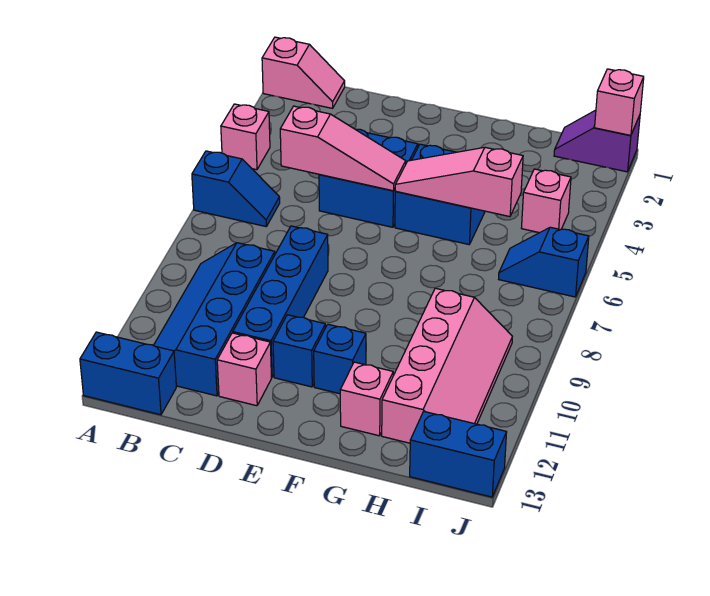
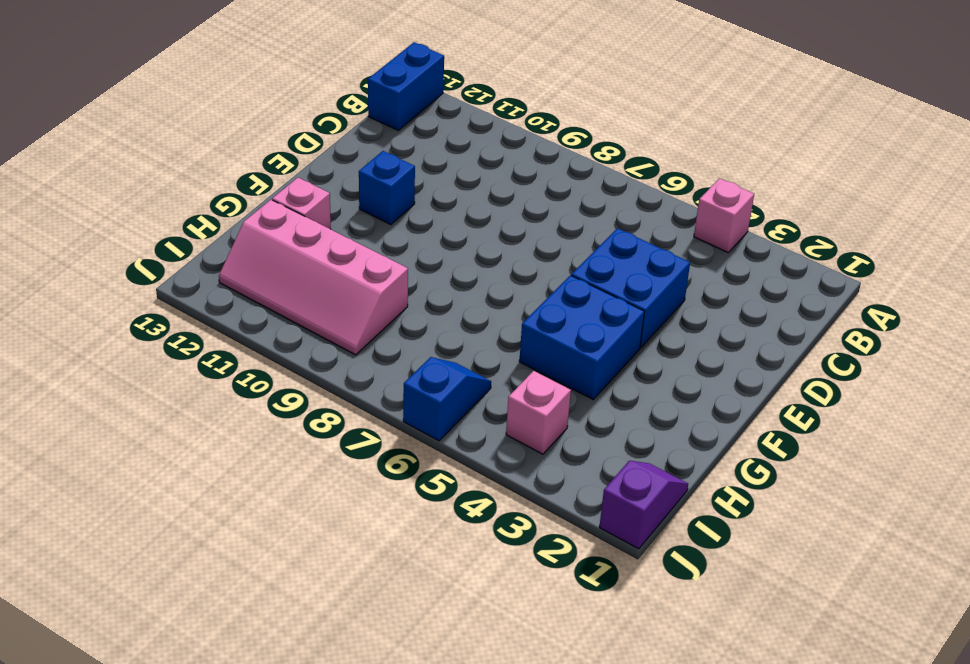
none -> pink slope A1:B1 level 1 top A
none -> blue slope A6:B6 level 1 top A
none -> blue slope B9:C12 level 1 top C

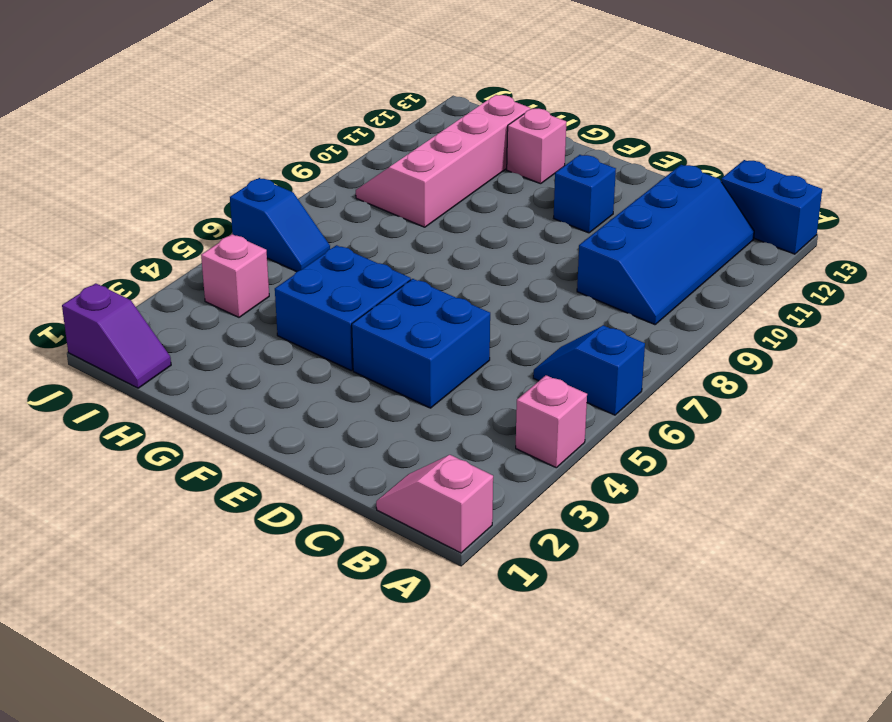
none -> blue brick D8:D11 level 1
none -> pink brick D12 level 1
none -> blue brick F11 level 1

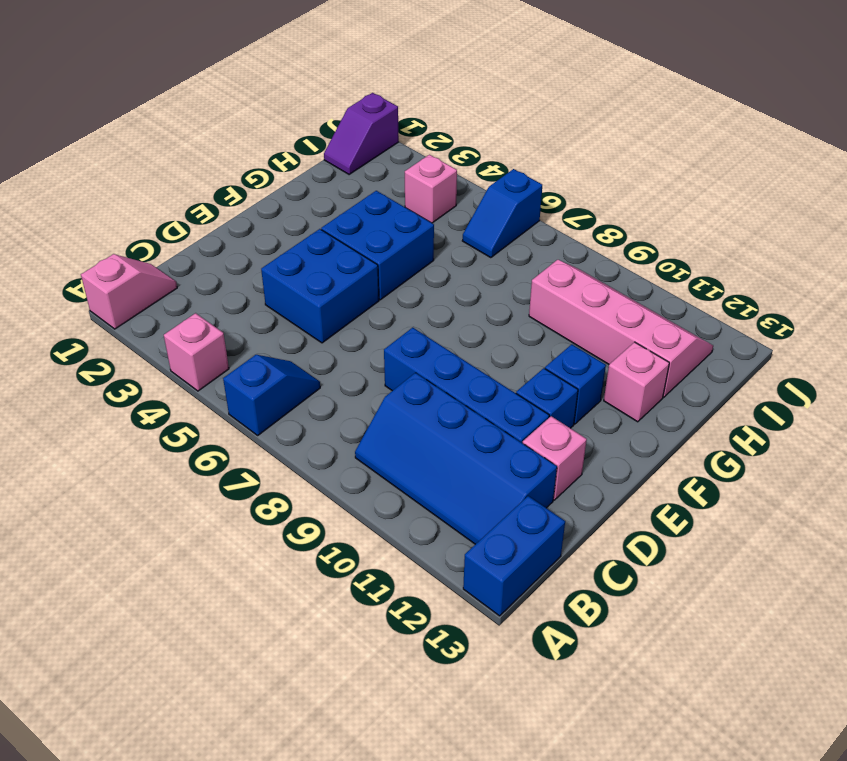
none -> blue brick I13:J13 level 1
none -> pink slope C5:E5 level 2 top C
none -> pink slope F5:H5 level 2 top H

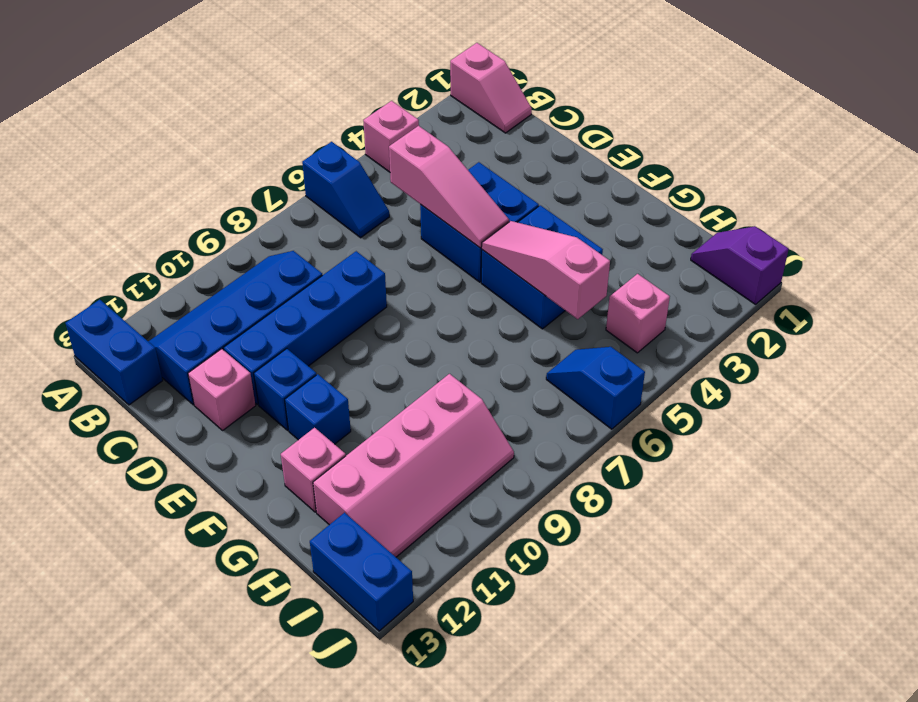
none -> pink brick J1 level 2

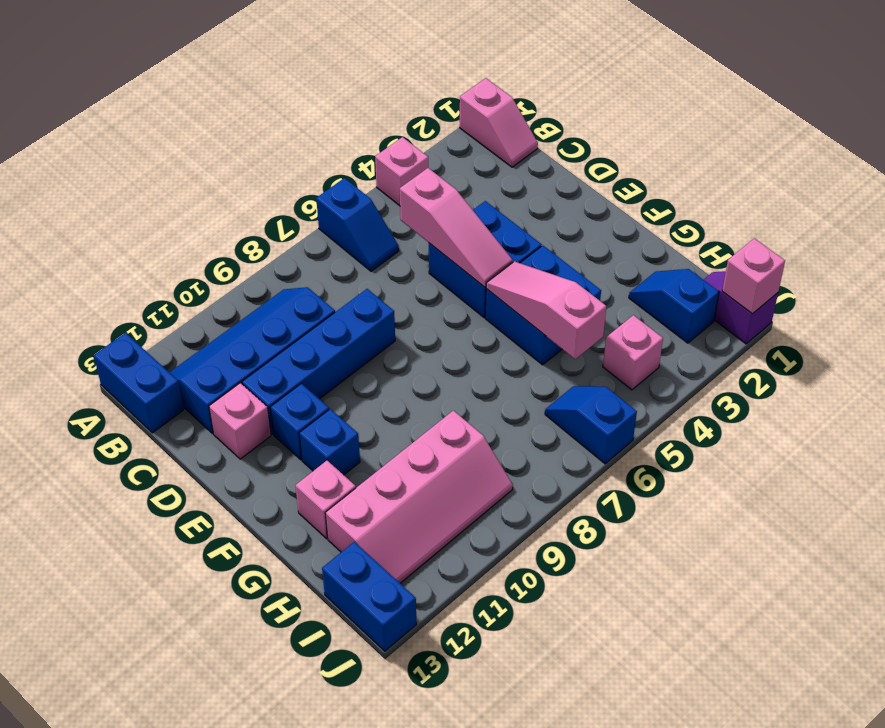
blue slope H2:I2 level 1 top I -> none

